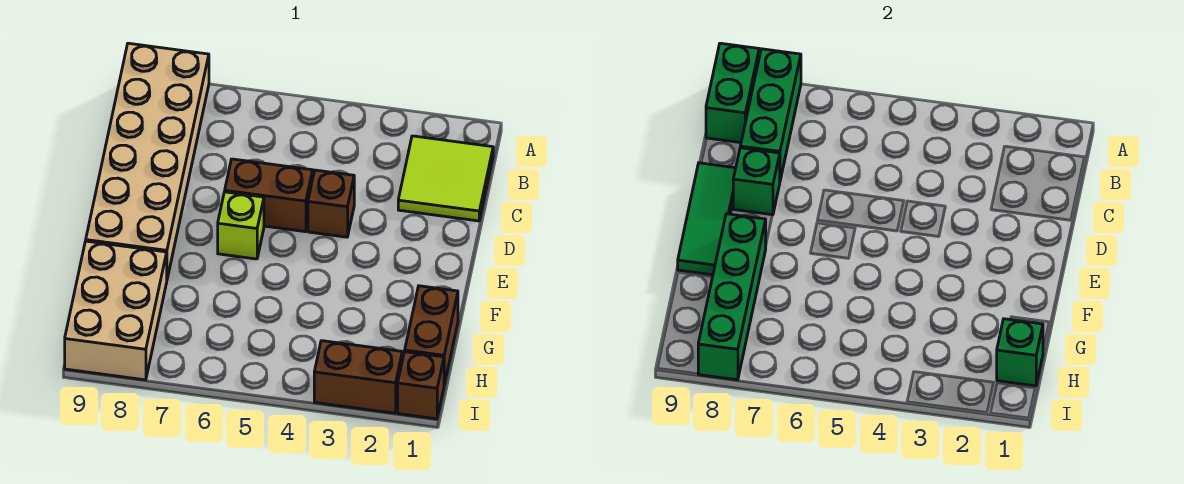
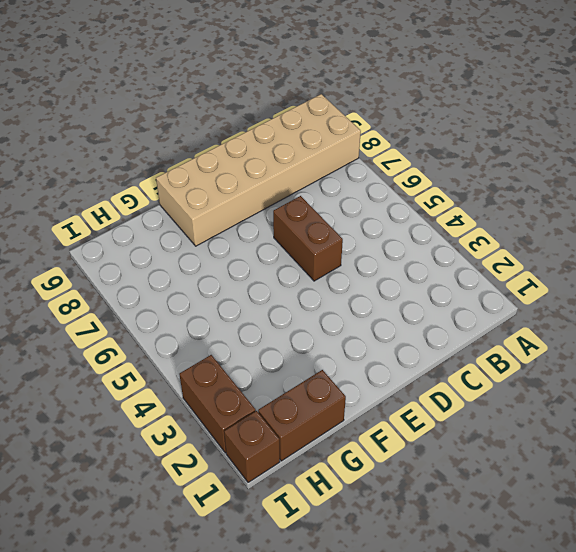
none -> lime tile B1:C2 level 1
none -> brown brick D4 level 1
none -> lime brick E6 level 1

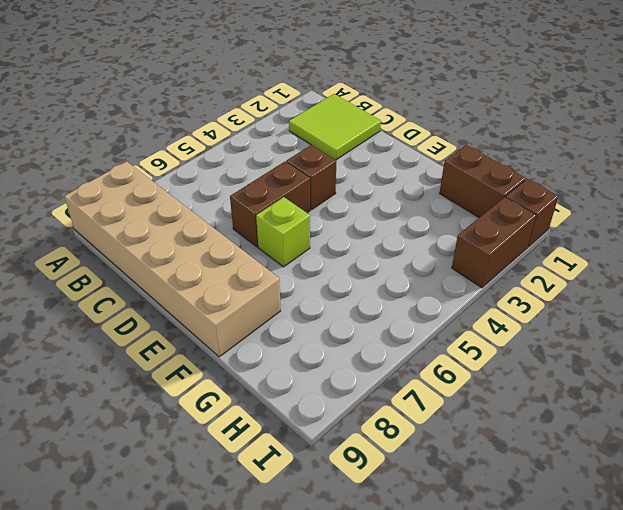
none -> tan brick G8:I9 level 1
none -> green brick A8:C8 level 2
none -> green brick A9:B9 level 2

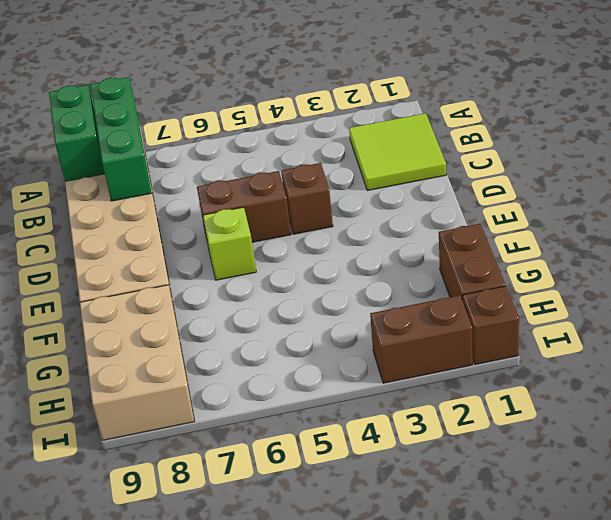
none -> green brick D8 level 2
none -> green tile D9:F9 level 2
none -> green brick F8:I8 level 2

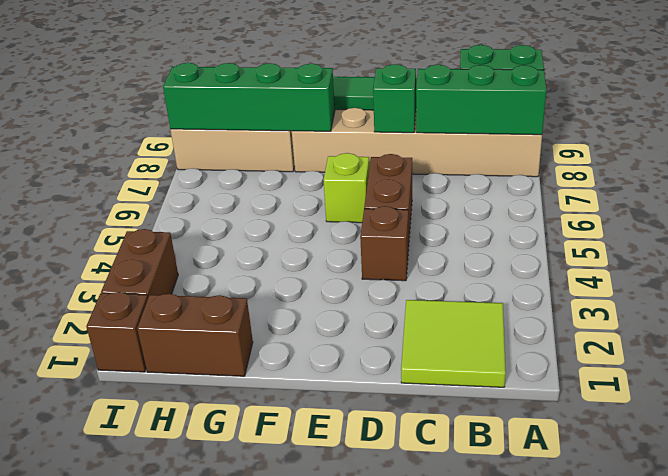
none -> green brick H1 level 2

